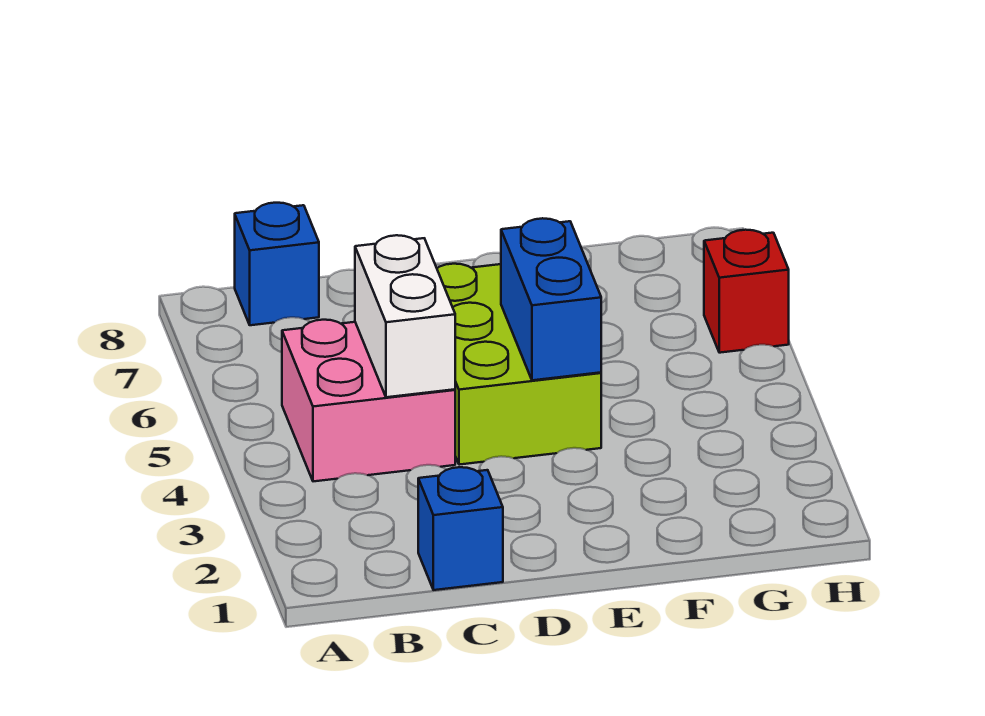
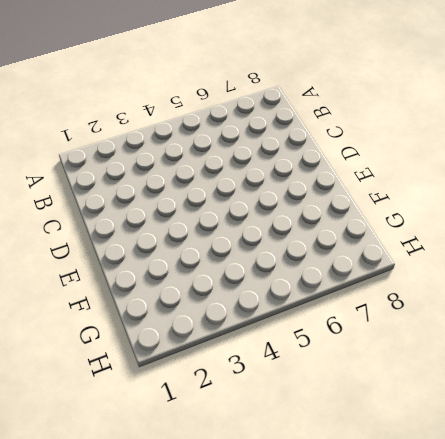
none -> pink brick B4:C5 level 1
none -> blue brick B8 level 1

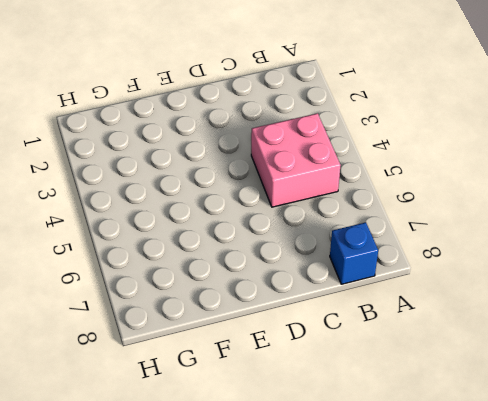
none -> blue brick C1 level 1
none -> lime brick D4:E6 level 1

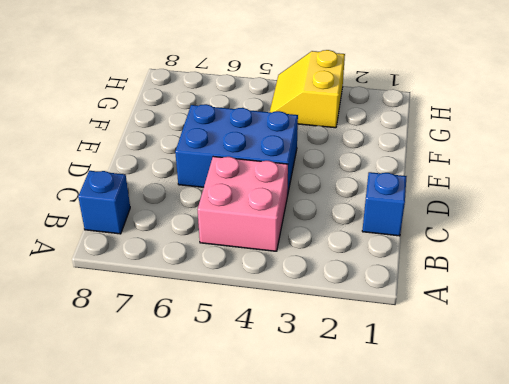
blue brick D4:E6 level 1 -> lime brick D4:E6 level 1
yellow slope G3:H4 level 1 top 3 -> none
none -> red brick H6 level 1
none -> white brick C4:C5 level 2

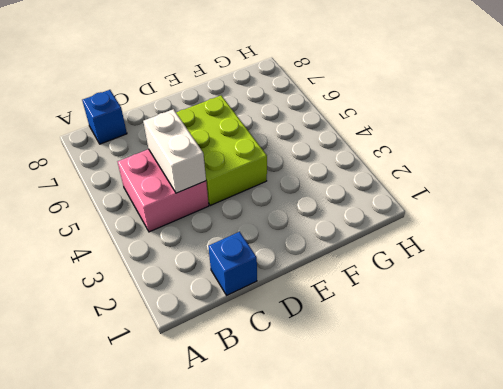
none -> red brick H6 level 1
none -> blue brick E4:E5 level 2

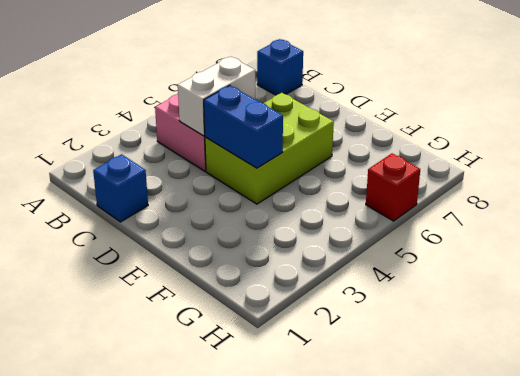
blue brick D4:E4 level 2 -> blue brick E4:E5 level 2

